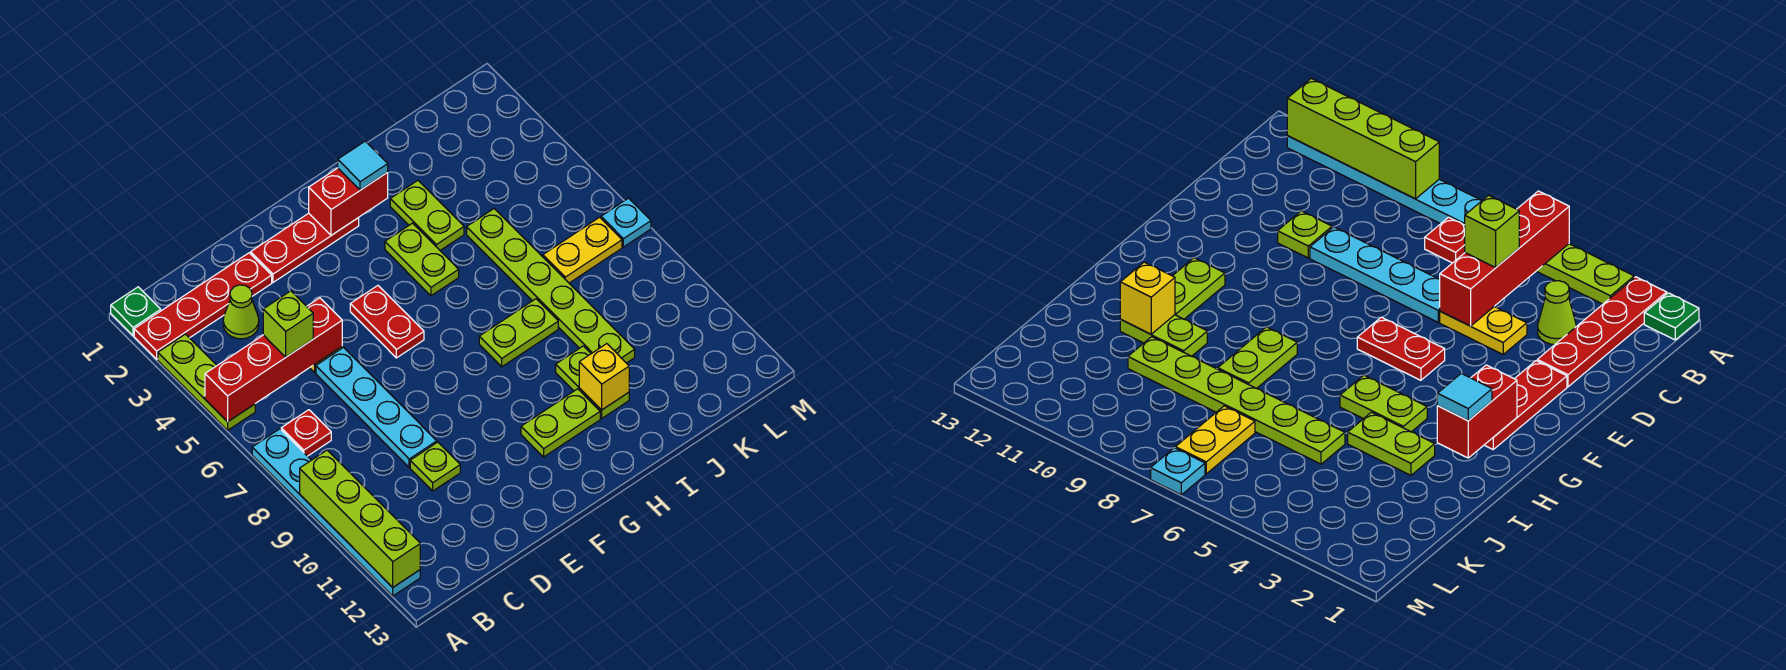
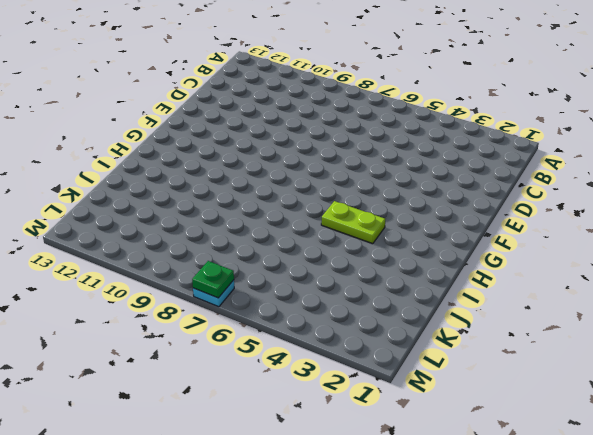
green plate M7 level 2 -> green plate A1 level 1
none -> red plate A2:D2 level 1
none -> lime plate A3:A5 level 1
none -> cyan plate A7:A12 level 1

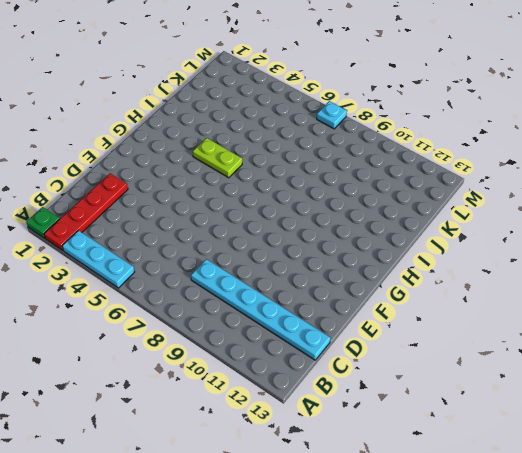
cyan plate A3:A5 level 1 -> lime plate A3:A5 level 1
cyan plate C8:C13 level 1 -> cyan plate A7:A12 level 1
none -> red plate B7 level 1
none -> lime cone C3 level 1
none -> yellow plate D4:D5 level 1

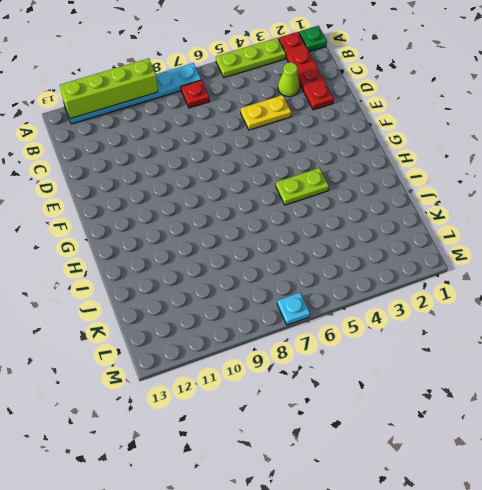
none -> cyan plate D6:D9 level 1
none -> lime plate D10 level 1
none -> red plate E2:G2 level 1

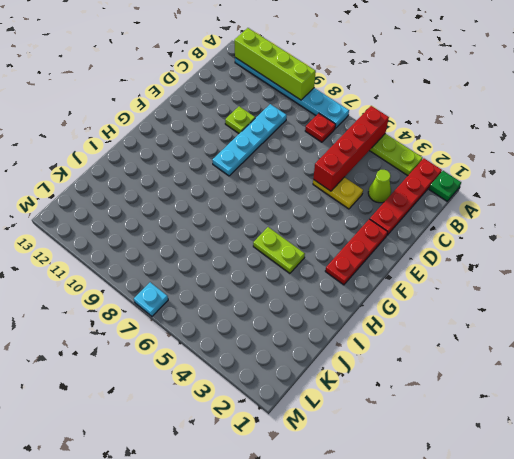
cyan plate C9:F9 level 1 -> cyan plate D6:D9 level 1
none -> red plate F5:F6 level 1
none -> lime plate G11:H11 level 1
none -> lime plate H8:I8 level 1

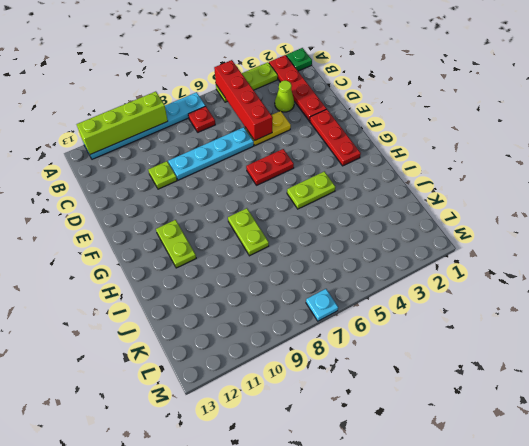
none -> lime plate I3:I4 level 1
none -> lime plate I10:I11 level 1
none -> lime plate J5:J10 level 1

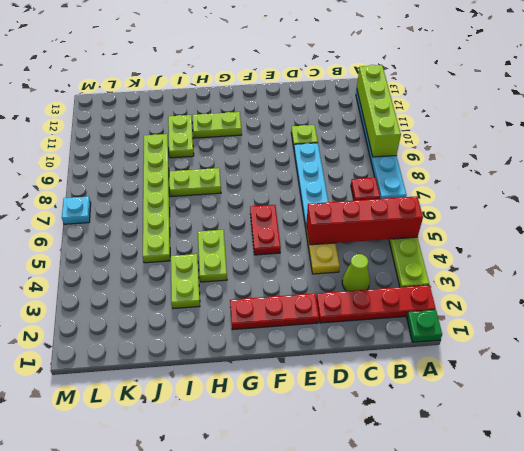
none -> yellow plate K7:L7 level 1
none -> red brick G2:H2 level 2
none -> yellow brick I11 level 2

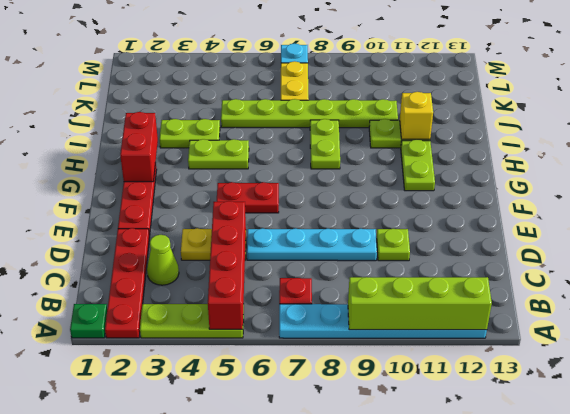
none -> lime brick C5 level 3
none -> cyan tile H2 level 3

